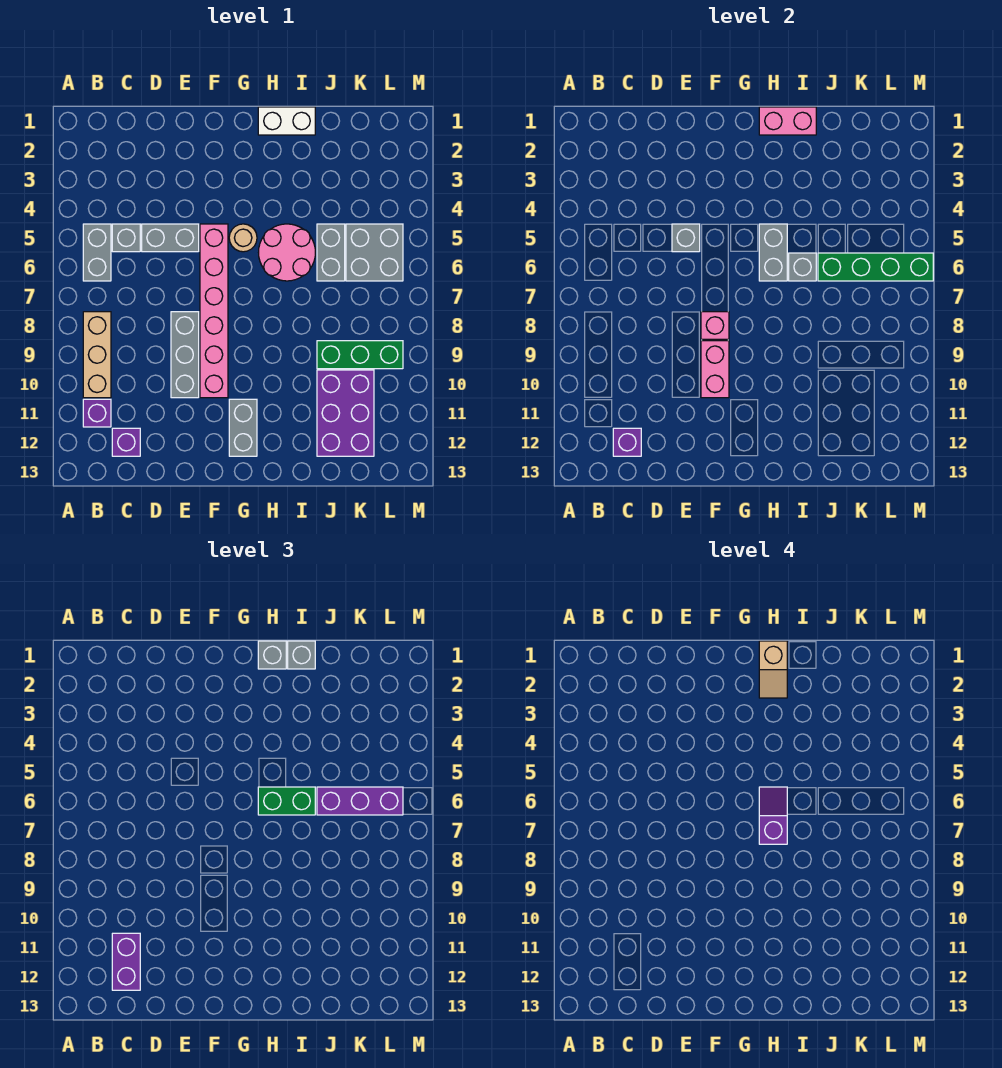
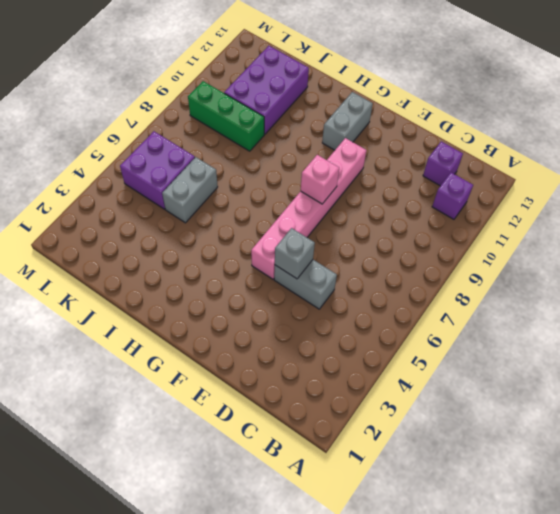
purple brick K5:L6 level 1 -> grey brick K5:L6 level 1
none -> grey brick B5:B6 level 1
none -> tan brick B8:B10 level 1
none -> grey brick C5 level 1
none -> grey brick E8:E10 level 1

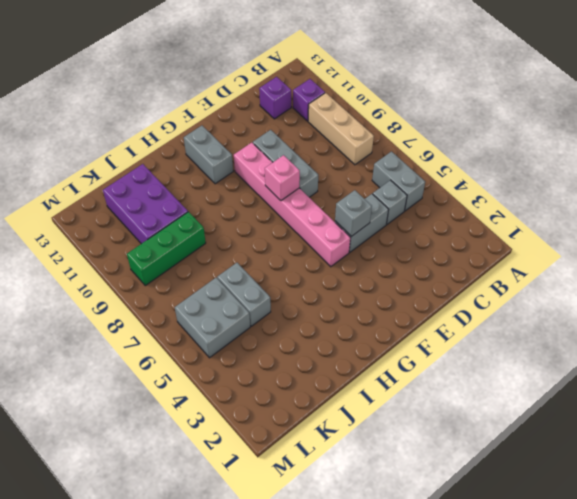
none -> tan round brick G5 level 1
none -> white brick H1:I1 level 1
none -> pink round brick H5:I6 level 1
none -> purple brick C12 level 2

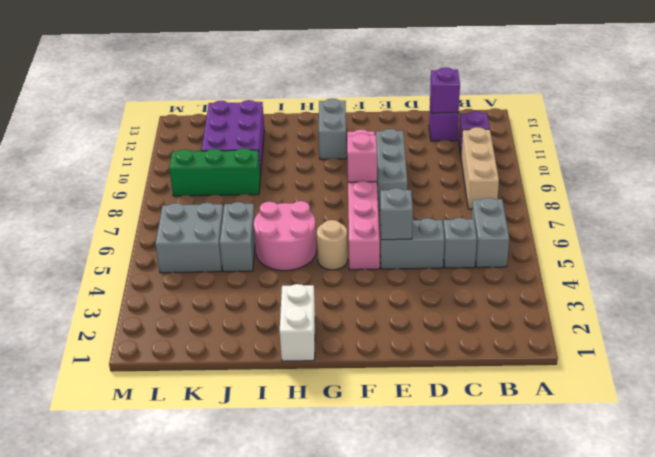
white brick H1:H2 level 1 -> white brick H1:I1 level 1
none -> pink brick F9:F10 level 2
none -> pink brick H1:I1 level 2
none -> grey brick H5:H6 level 2
none -> grey brick I6 level 2

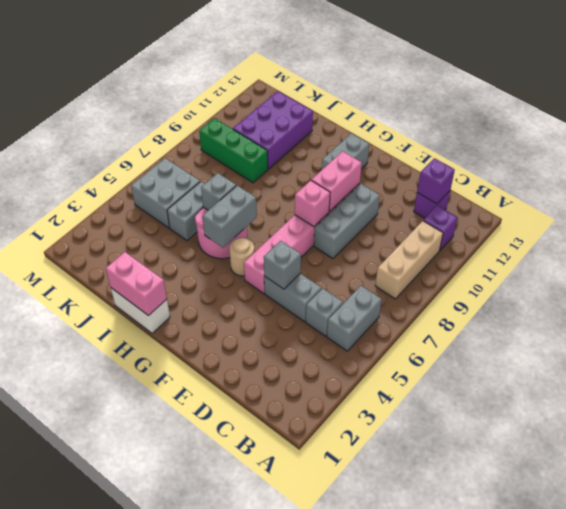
none -> green brick J6:M6 level 2
none -> purple brick C11:C12 level 3
none -> grey brick H1 level 3
none -> green brick H6:I6 level 3

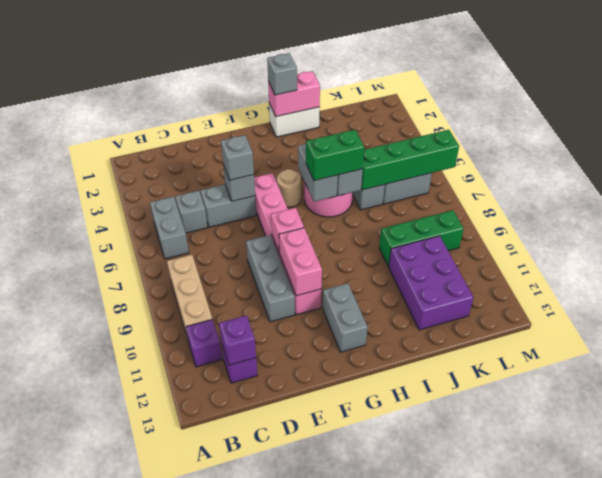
grey brick E5 level 3 -> grey brick I1 level 3
none -> purple brick C11:C12 level 3
none -> purple brick J6:L6 level 3
none -> tan slope H1:H2 level 4 top 1
none -> purple slope H6:H7 level 4 top 7

